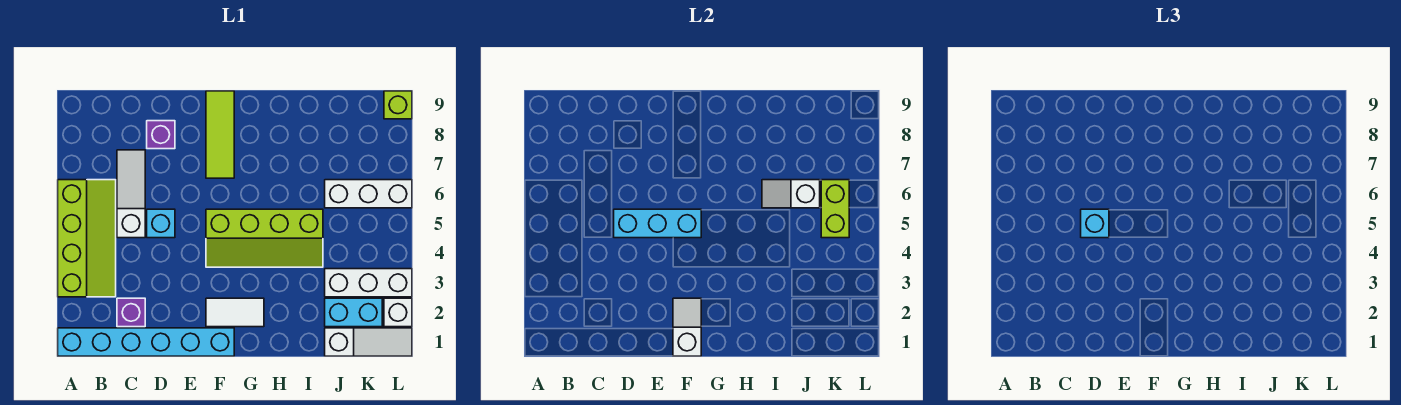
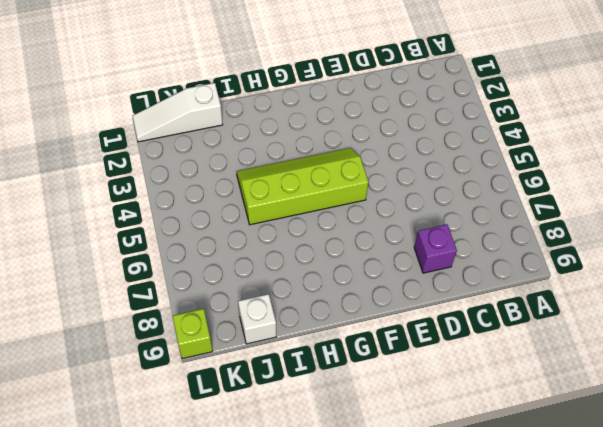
white brick J9 level 1 -> white brick L2 level 1
none -> cyan brick A1:F1 level 1
none -> lime slope A3:B6 level 1 top A
none -> purple brick C2 level 1

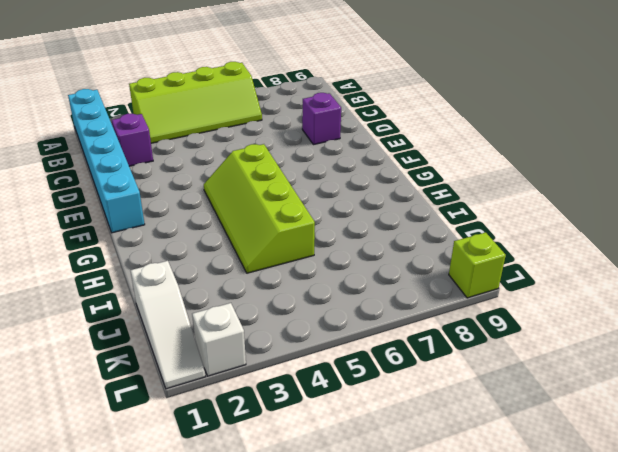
none -> white slope C5:C7 level 1 top 5
none -> cyan brick D5 level 1
none -> white tile F2:G2 level 1

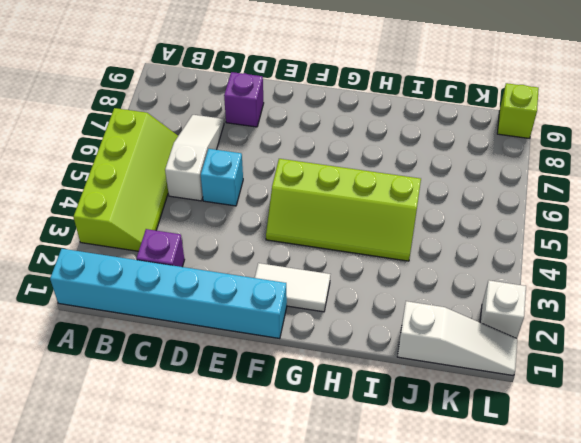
none -> lime tile F7:F9 level 1
none -> cyan brick J2:K2 level 1
none -> white brick J3:L3 level 1

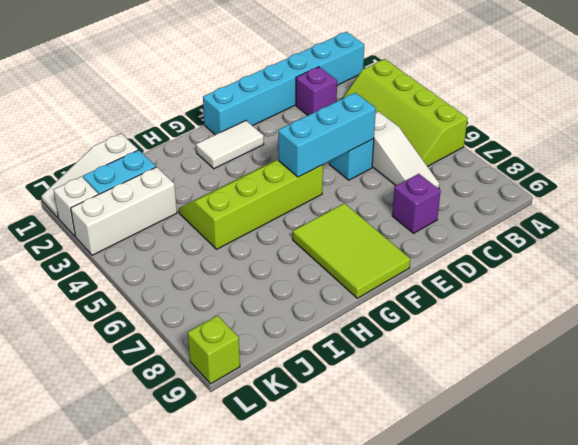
lime tile F7:G9 level 1 -> lime tile F7:F9 level 1
none -> white brick J6:L6 level 1
none -> white slope F1:F2 level 2 top 1
none -> white slope I6:J6 level 2 top J

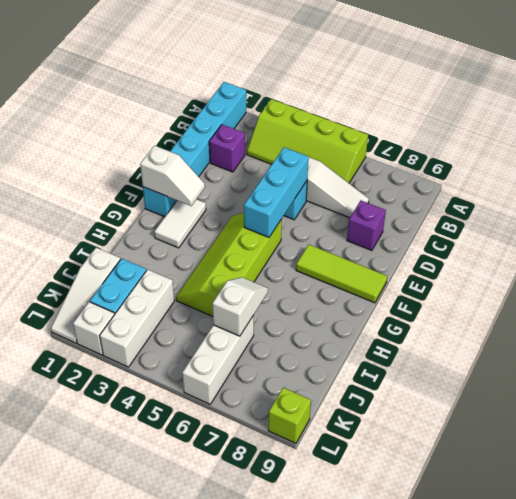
none -> lime brick K5:K6 level 2
none -> cyan brick D5 level 3

